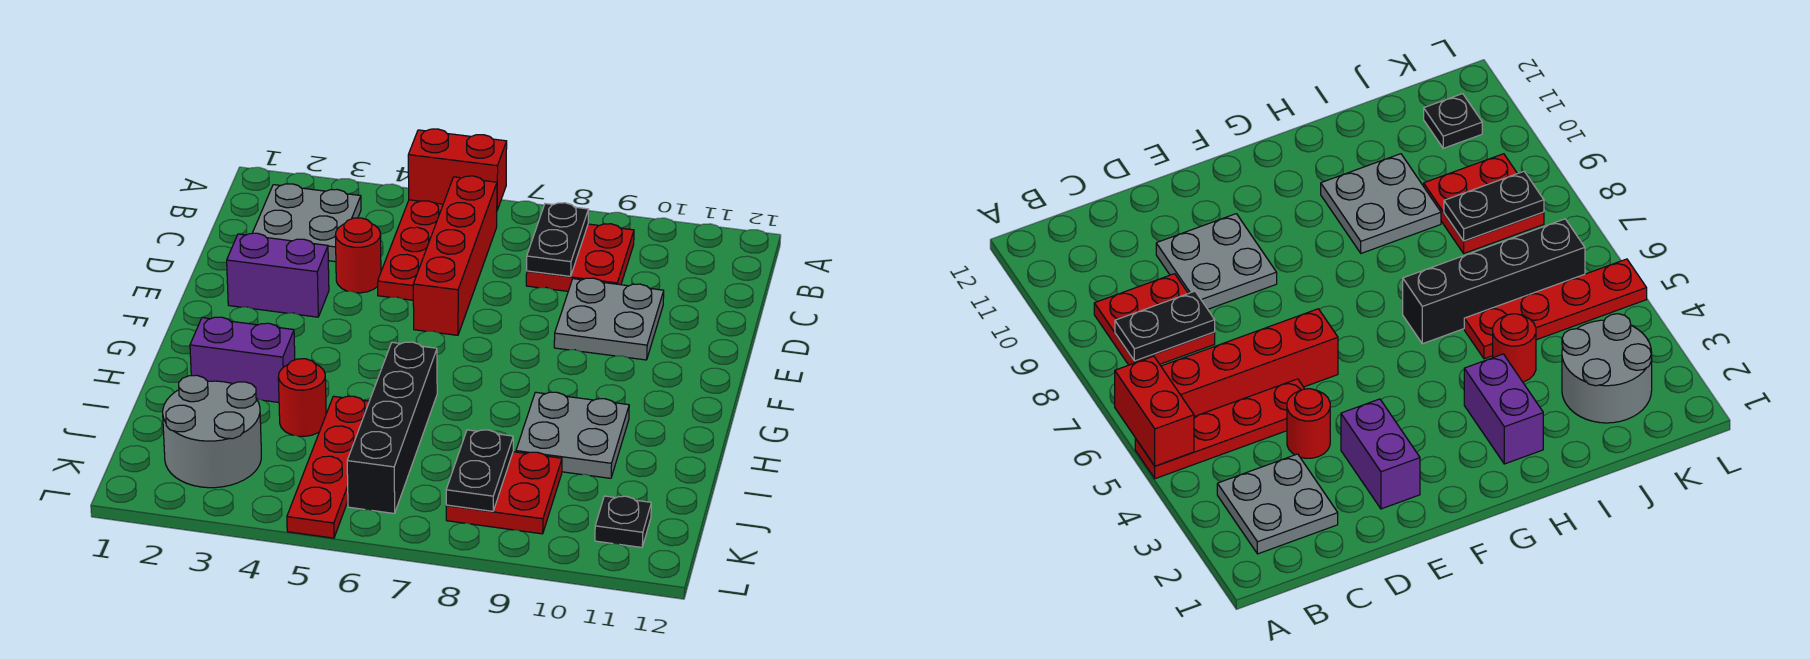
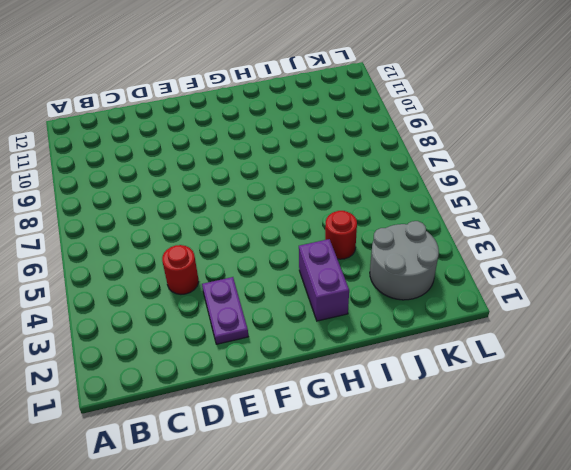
purple plate E2:E3 level 1 -> purple brick E2:E3 level 1
none -> red plate A5:D5 level 1
none -> grey plate B2:C3 level 1
none -> red brick B6:E6 level 1

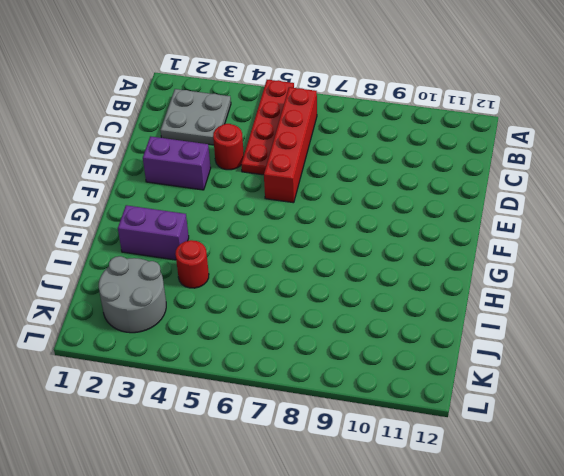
none -> red plate B8:C9 level 1
none -> grey plate D9:E10 level 1
none -> black brick H6:K6 level 1

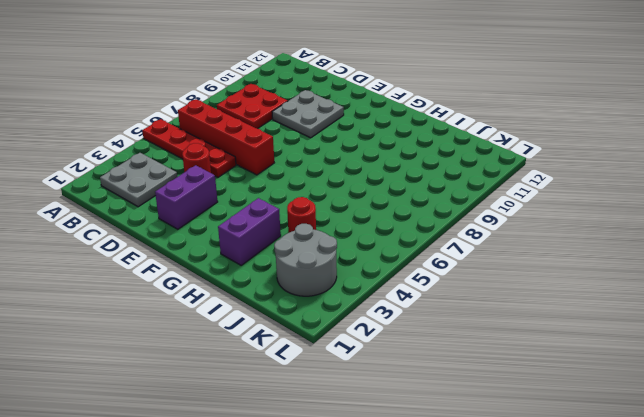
none -> black brick H6:K6 level 1
none -> grey plate H9:I10 level 1
none -> red plate I5:L5 level 1

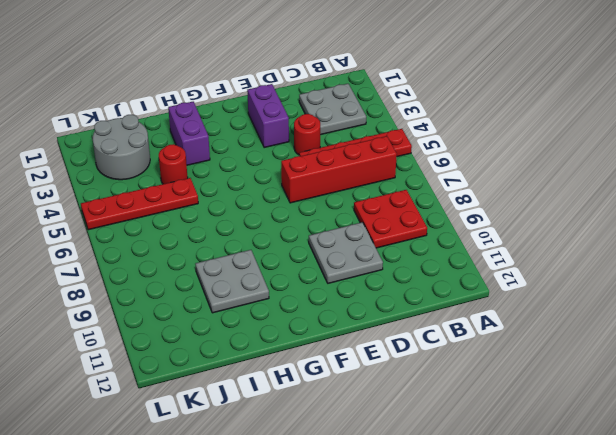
none -> black brick H6:K6 level 1
none -> red plate J8:K9 level 1
none -> black plate K11 level 1

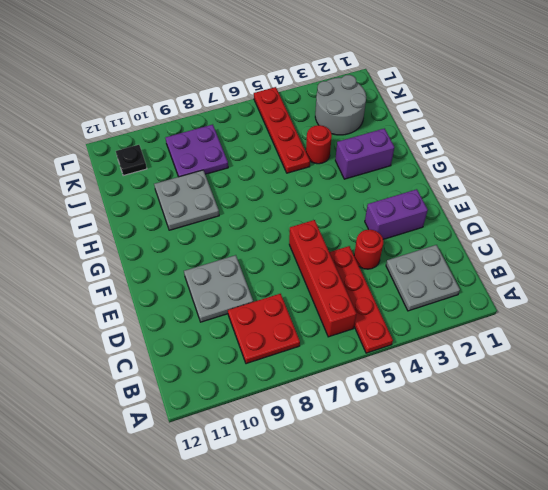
purple plate J8:K9 level 1 -> red plate J8:K9 level 1
none -> black brick H6:K6 level 1
none -> red brick A5:A6 level 2
none -> black plate B8:C8 level 2

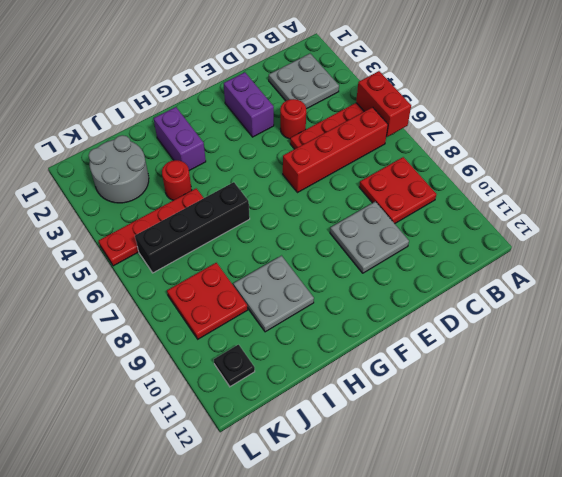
none -> black plate B8:C8 level 2
none -> black plate J8:K8 level 2

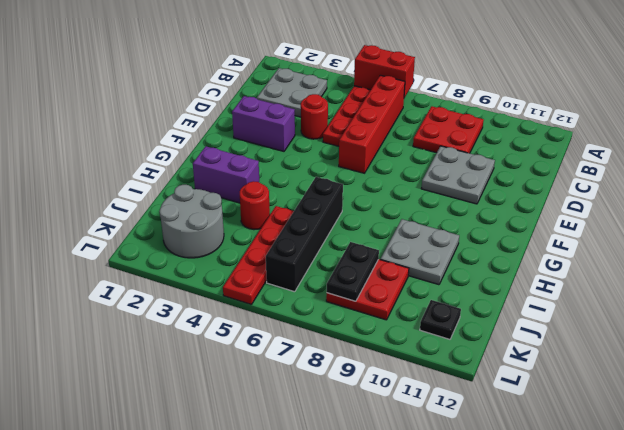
none -> black plate B8:C8 level 2

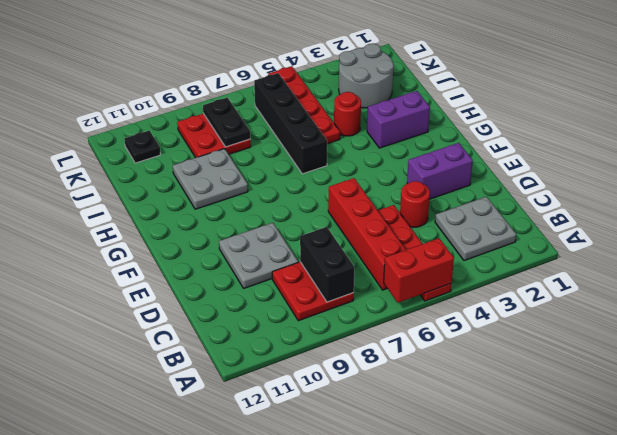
black brick B8:C8 level 2 -> black plate B8:C8 level 2

